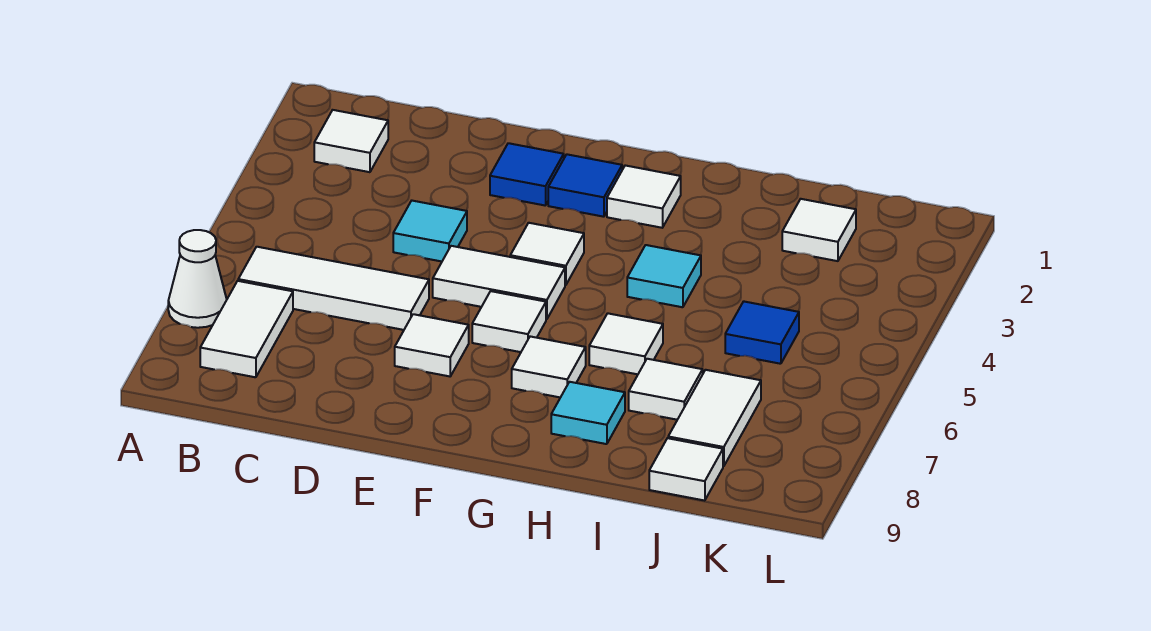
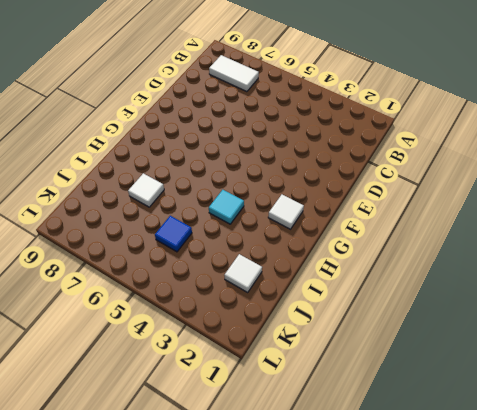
none -> white cone A7 level 1
none -> white tile B2 level 1
none -> white tile B6:D6 level 1

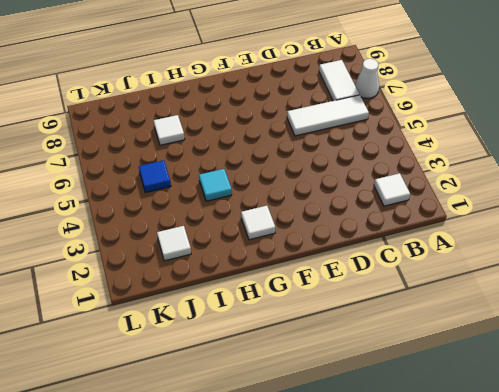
none -> cyan tile D4 level 1
none -> blue tile E2 level 1
none -> white tile E5:F5 level 1

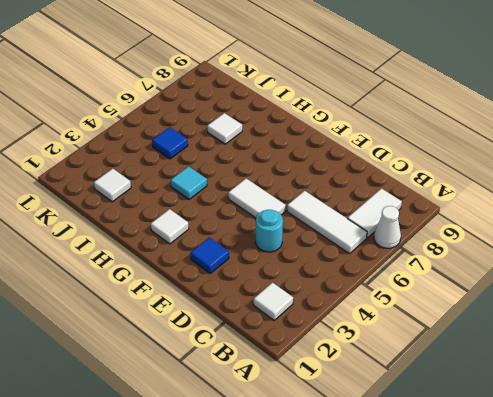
cyan round brick D4 level 1 -> cyan tile D4 level 1
none -> white tile E7 level 1
none -> blue tile F2 level 1
none -> white tile F4 level 1

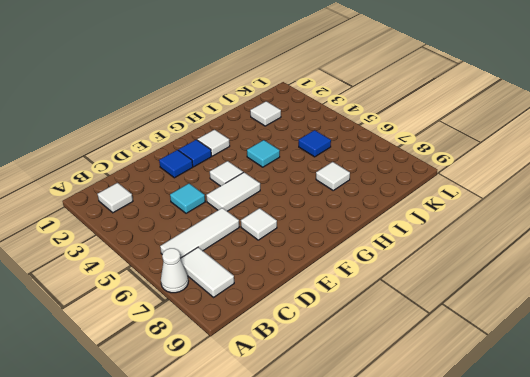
none -> white tile F6 level 1
none -> white tile G7 level 1
none -> white tile H6 level 1

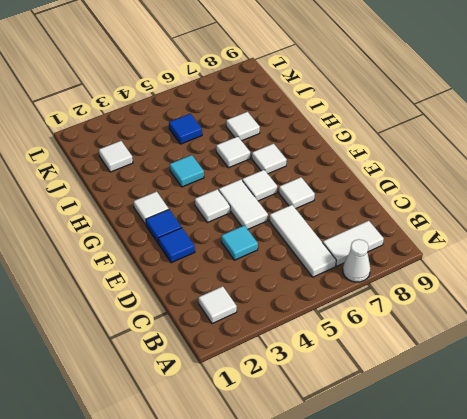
none -> cyan tile H8 level 1
none -> white tile J7:J8 level 1
none -> white tile J9 level 1

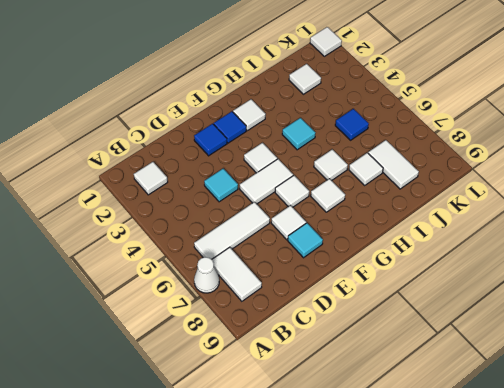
cyan tile E8 level 1 -> cyan tile H8 level 1
white tile L1 level 1 -> white tile J9 level 1

